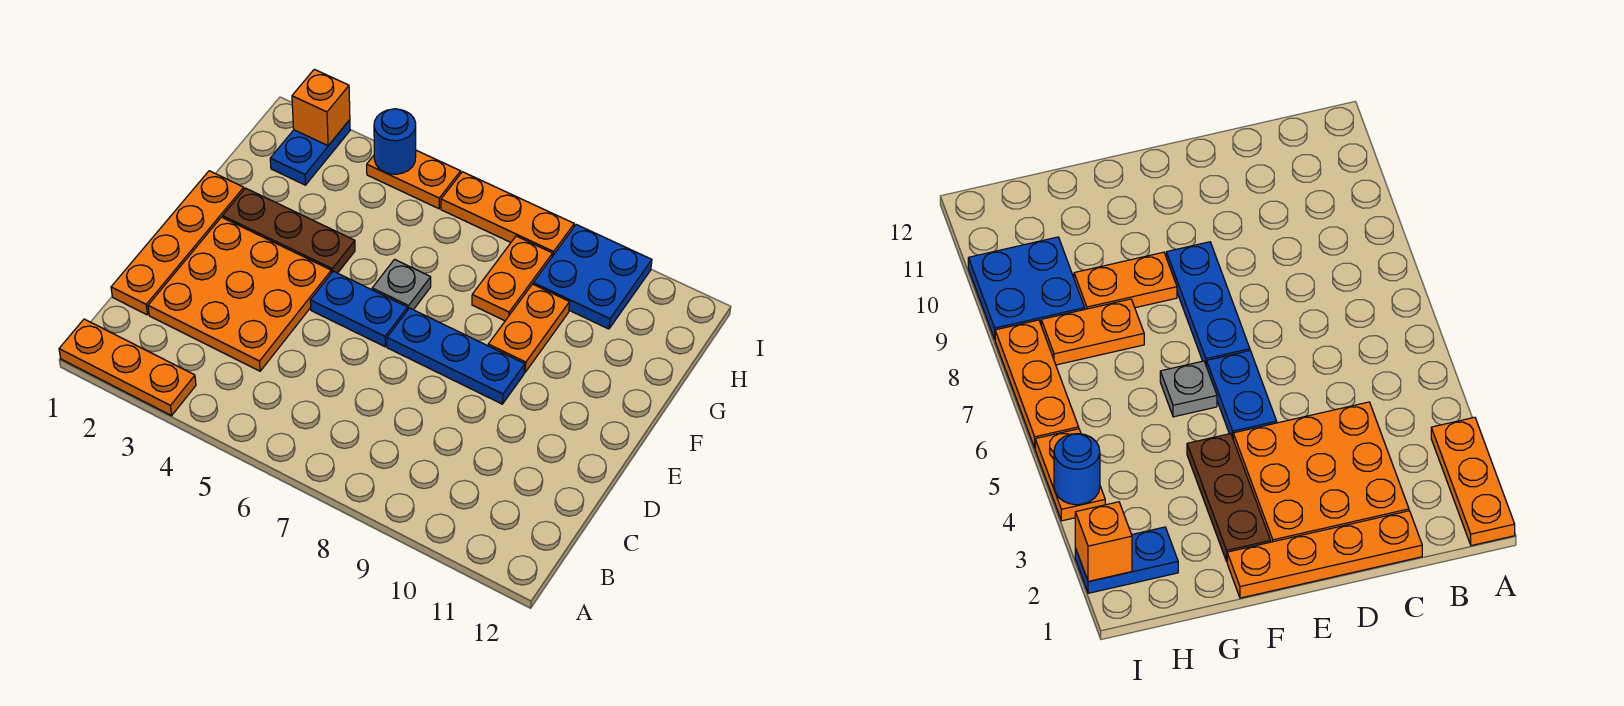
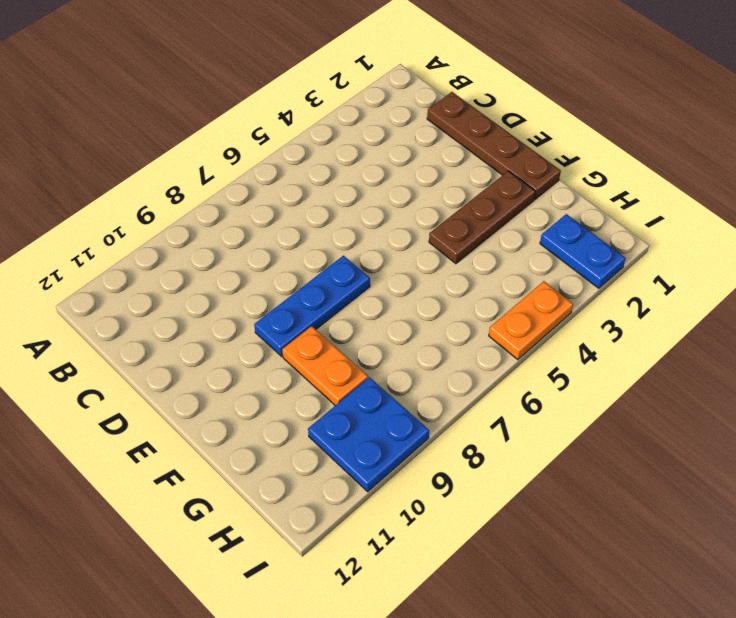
brown plate C1:F1 level 1 -> orange plate C1:F1 level 1
none -> orange plate A1:A3 level 1
none -> orange plate C2:E4 level 1
none -> blue plate E5:E6 level 1

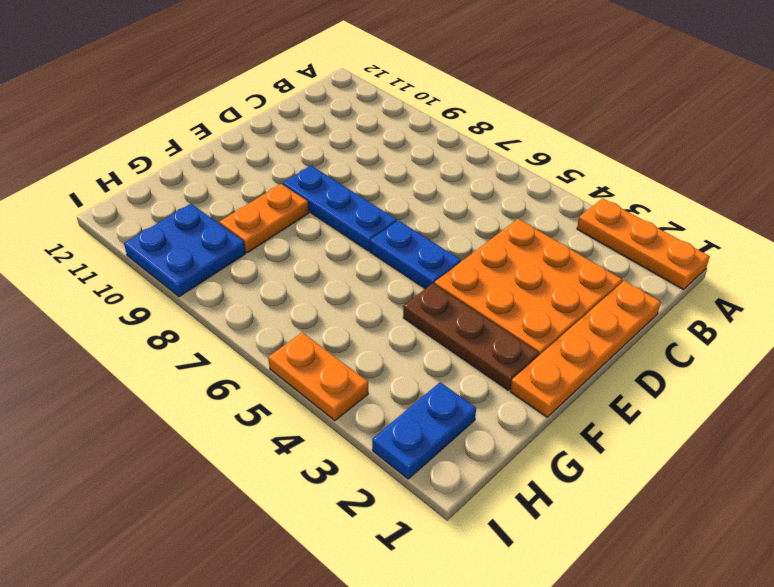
none -> grey plate F6 level 1
none -> orange plate G8:H8 level 1
none -> orange plate I6:I8 level 1

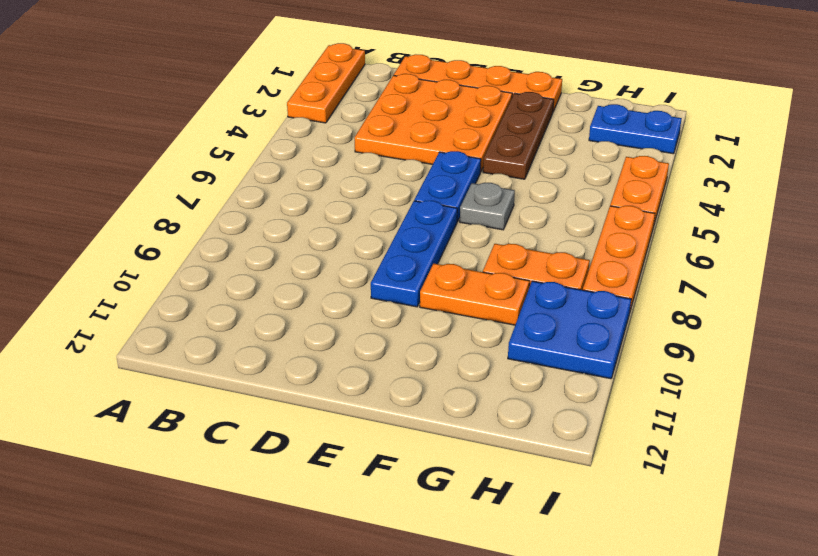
none -> orange brick I2 level 2
none -> blue round brick I4 level 2

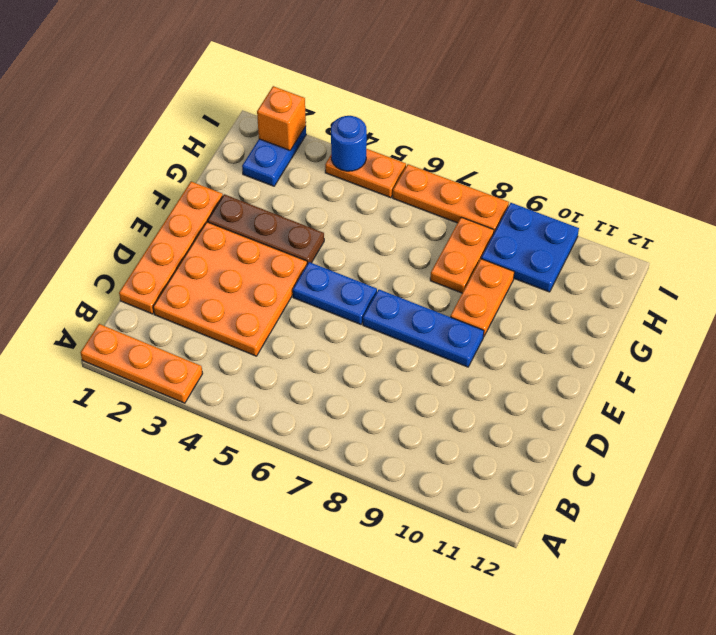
none -> grey plate F6 level 1

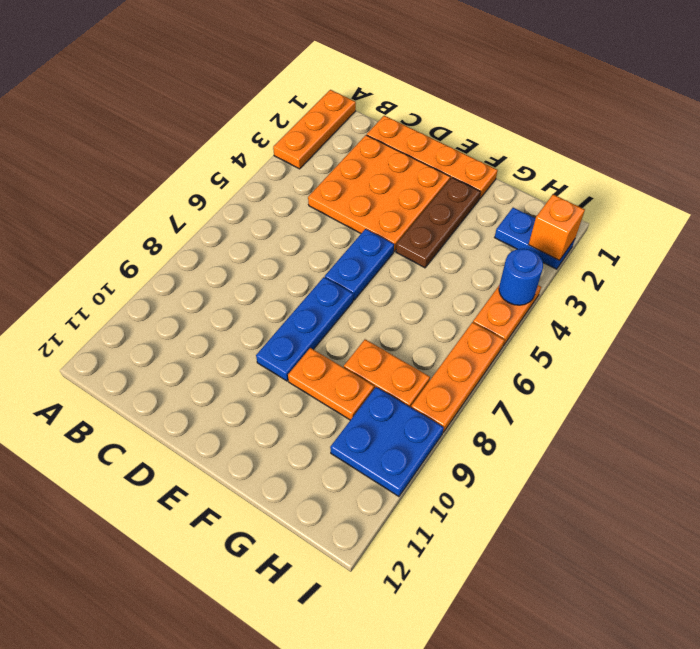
none -> grey plate F6 level 1

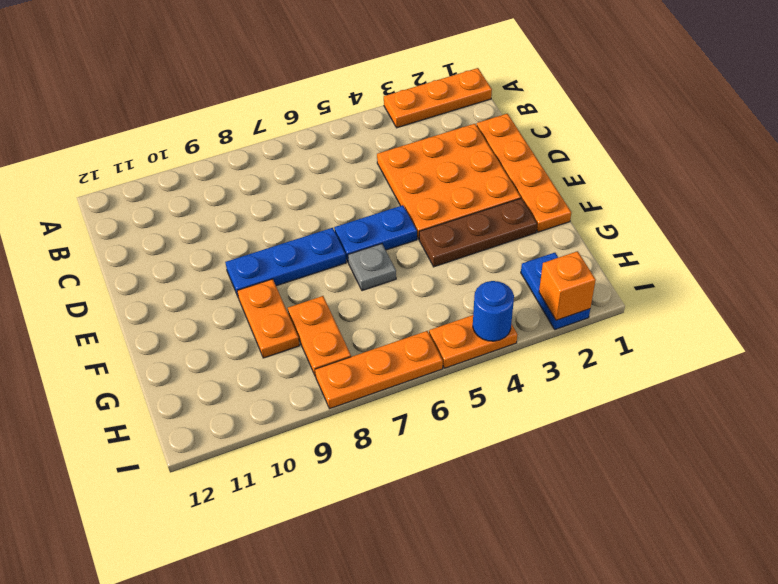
none -> blue plate H9:I10 level 1

